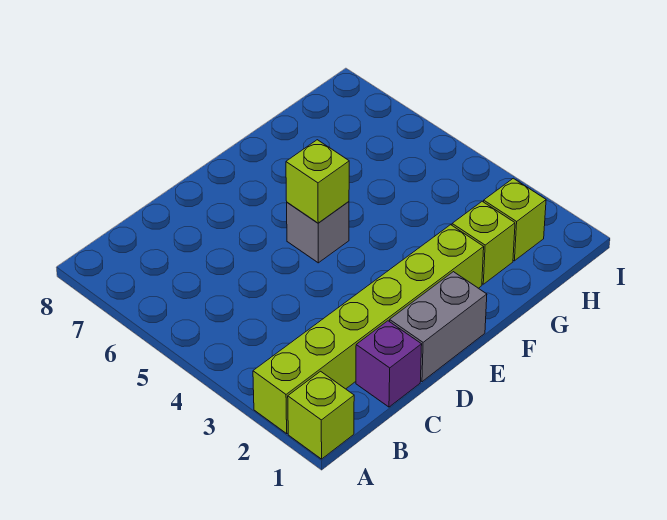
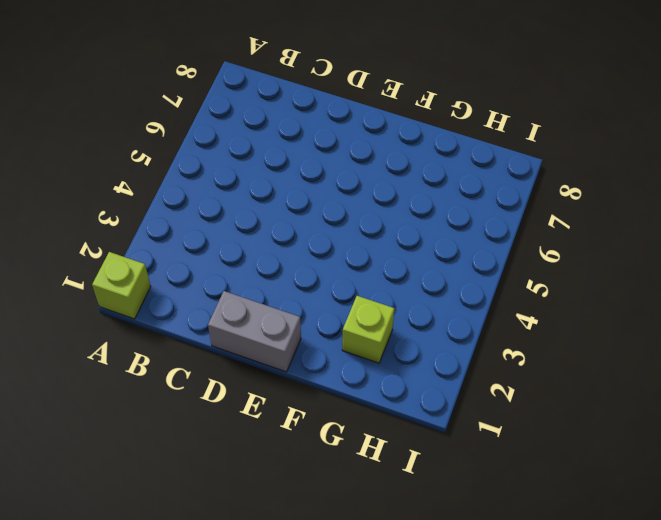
none -> lime brick A2:F2 level 1
none -> purple brick C1 level 1

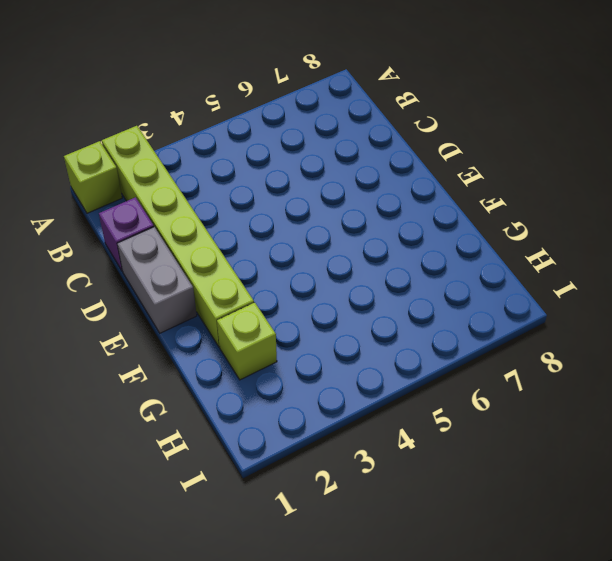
none -> grey brick E5 level 1
none -> lime brick H2 level 1

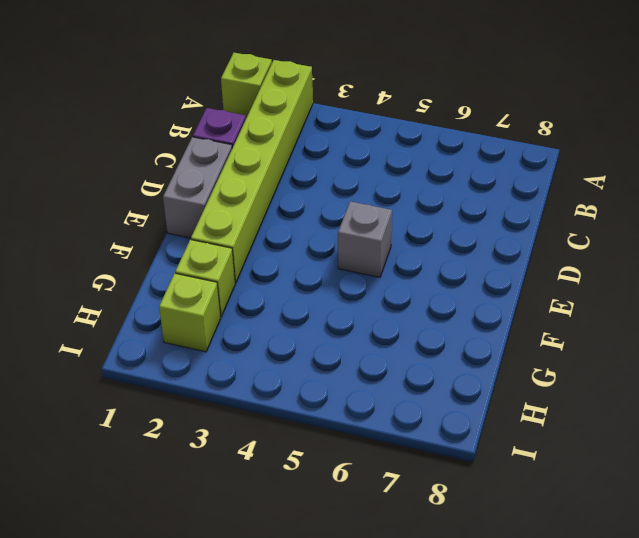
none -> lime brick E5 level 2

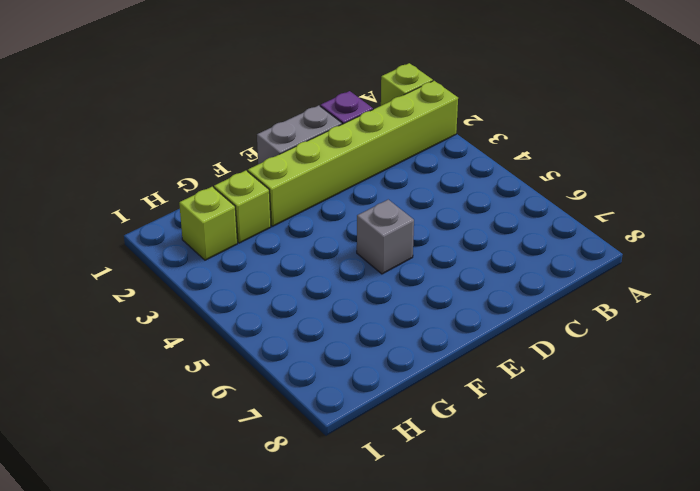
none -> lime brick E5 level 2

